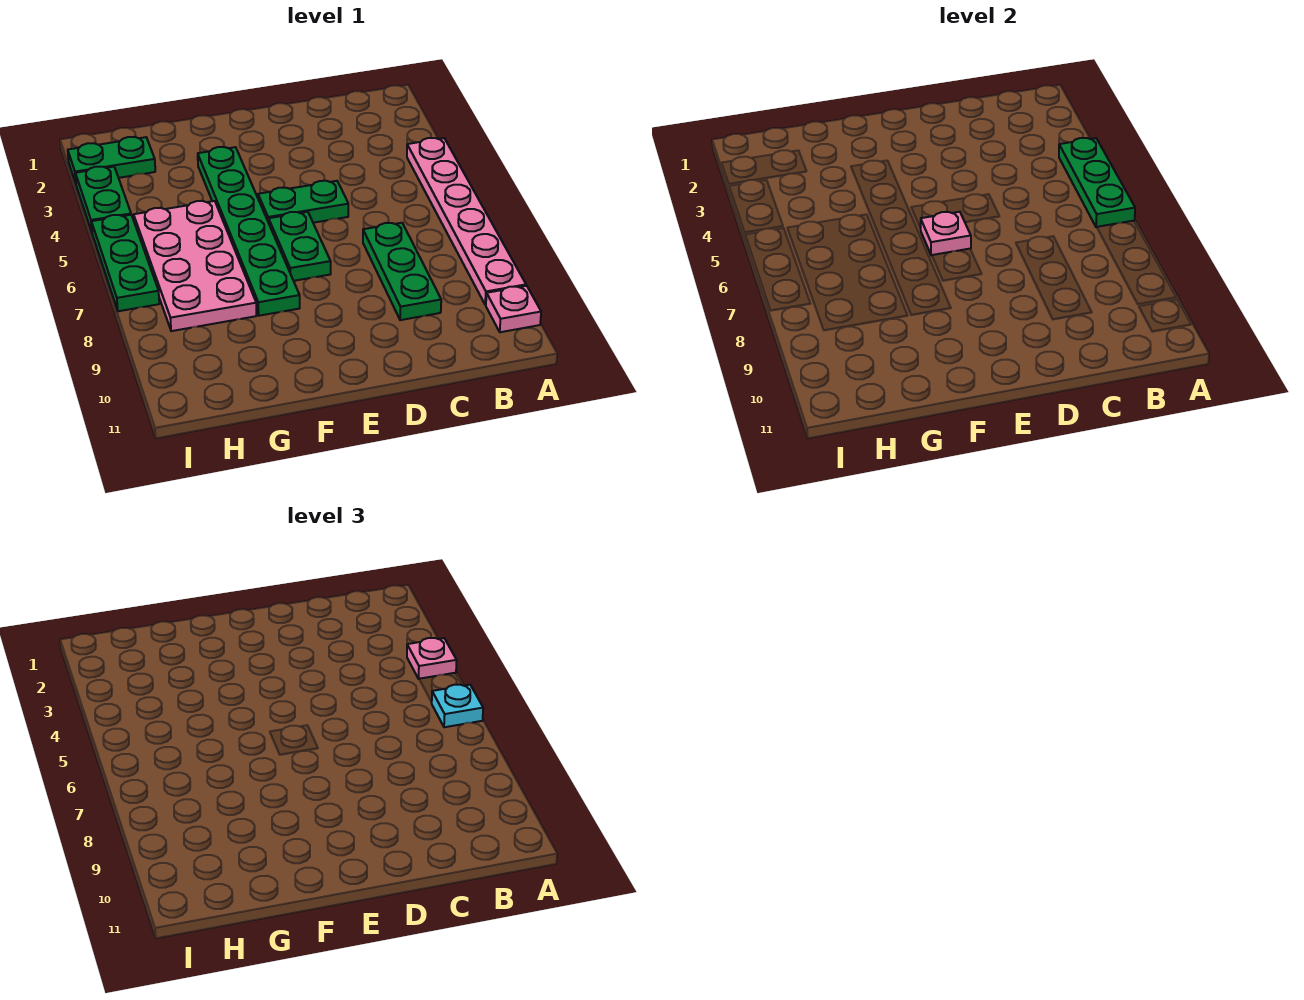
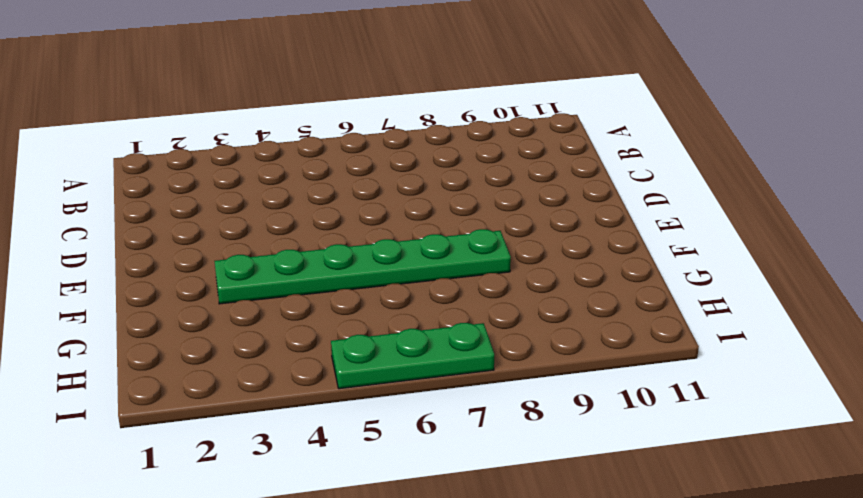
none -> pink plate A4:A9 level 1
none -> pink plate A10 level 1
none -> green plate C7:C9 level 1

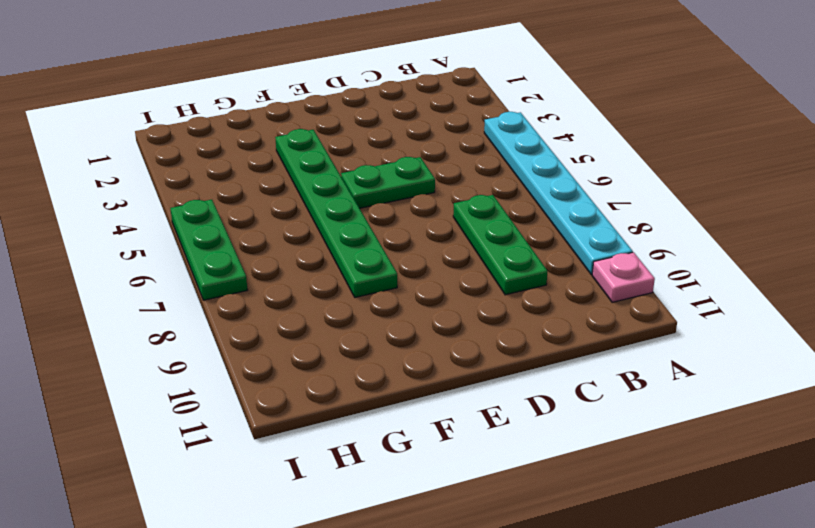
cyan plate A4:A9 level 1 -> pink plate A4:A9 level 1
none -> green plate E6:E7 level 1
none -> pink plate G5:H8 level 1
none -> green plate H2:I2 level 1

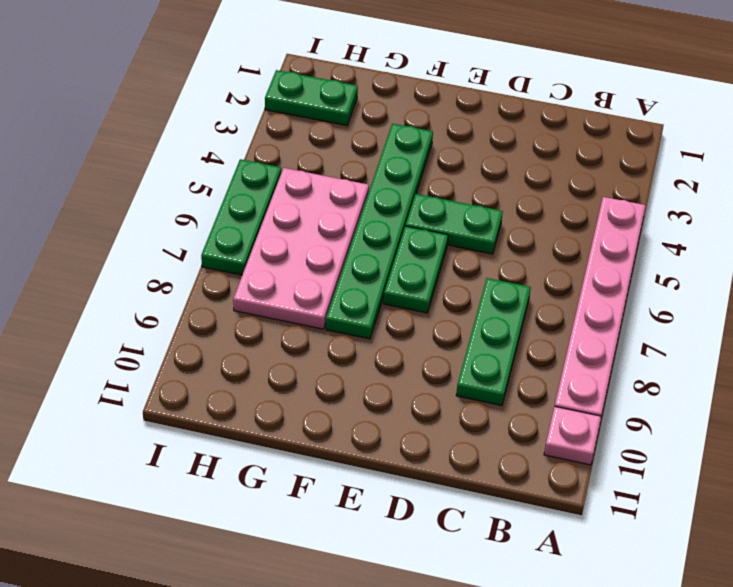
none -> green plate I3:I4 level 1
none -> green plate A4:A6 level 2
none -> pink plate E6 level 2

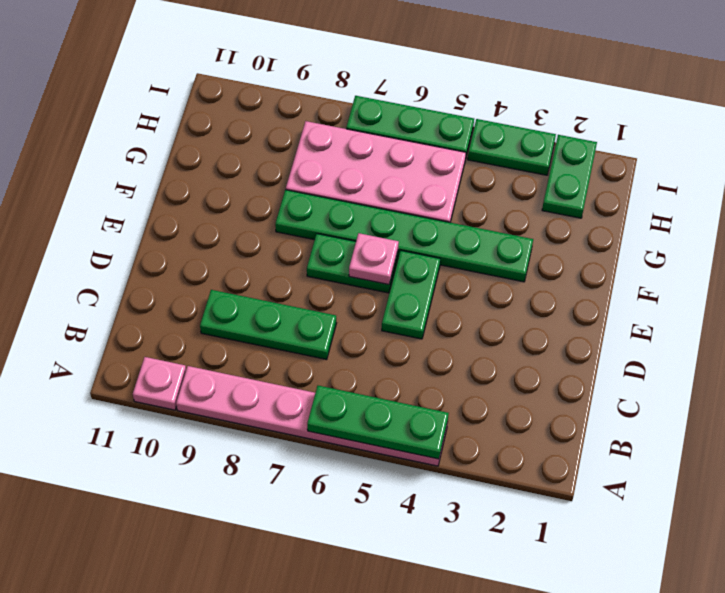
none -> pink plate A4 level 3
none -> cyan plate A6 level 3

